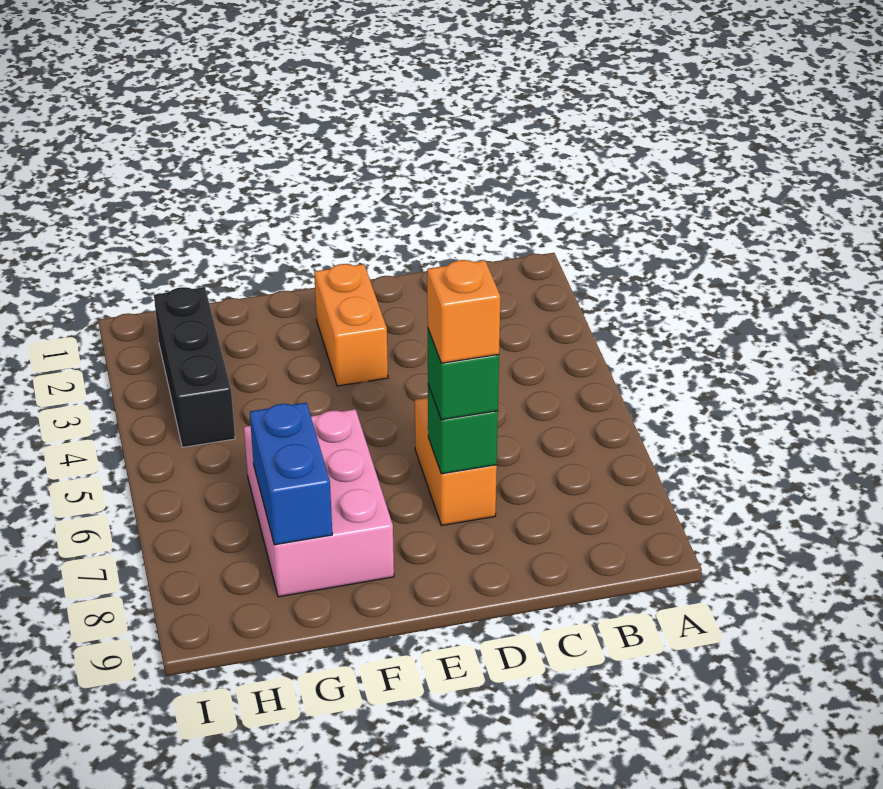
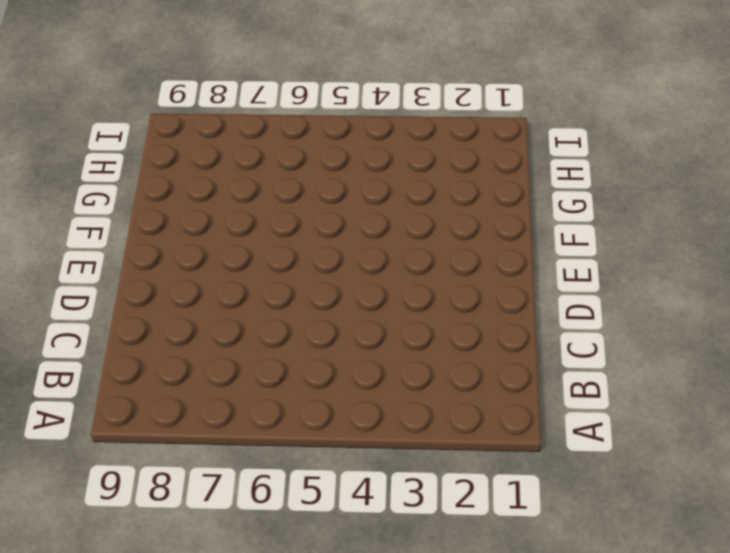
none -> orange brick D6:D7 level 1
none -> orange brick E2:E3 level 1

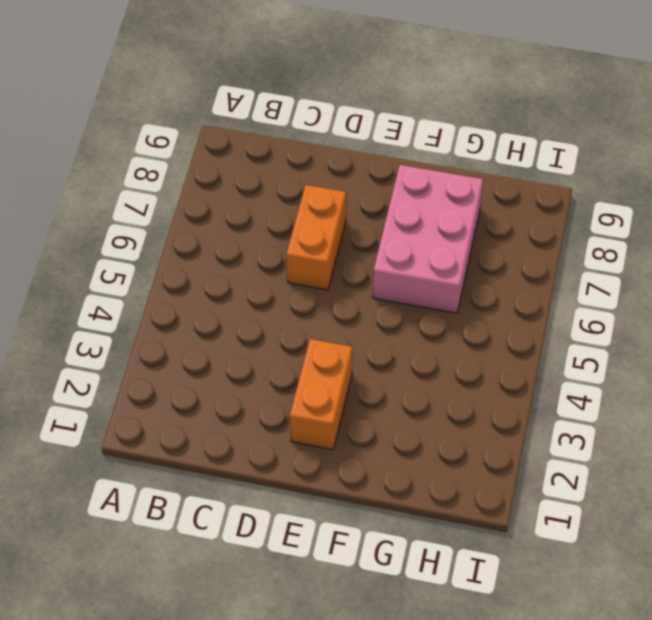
none -> black brick H2:H4 level 1
none -> green brick D7 level 2

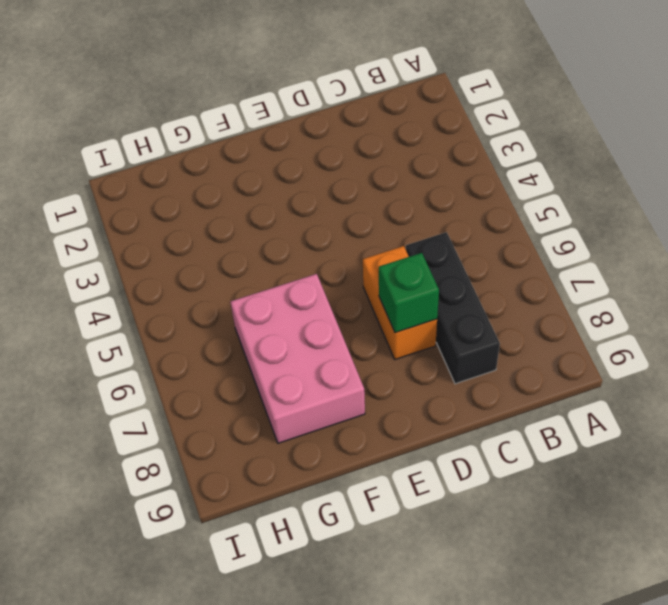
black brick C6:C8 level 1 -> black brick H2:H4 level 1
none -> orange brick E2:E3 level 1
none -> blue brick G7:G8 level 2

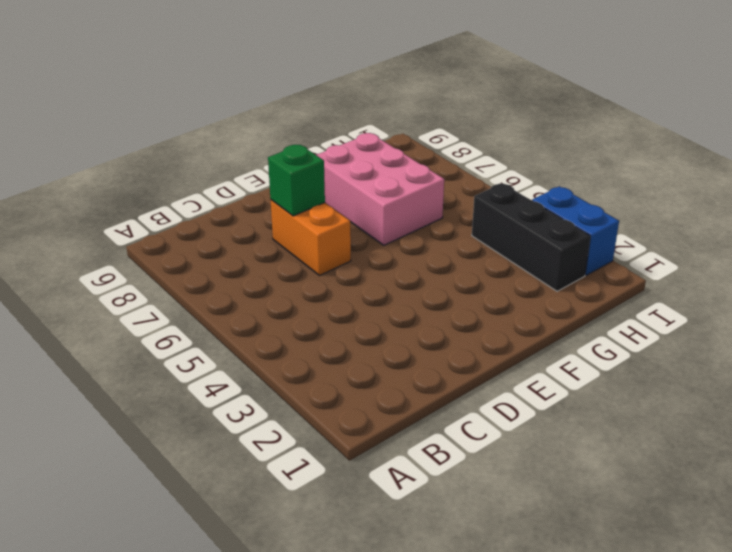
blue brick I2:I3 level 1 -> blue brick G7:G8 level 2
none -> orange brick E2:E3 level 1
none -> green brick D7 level 3

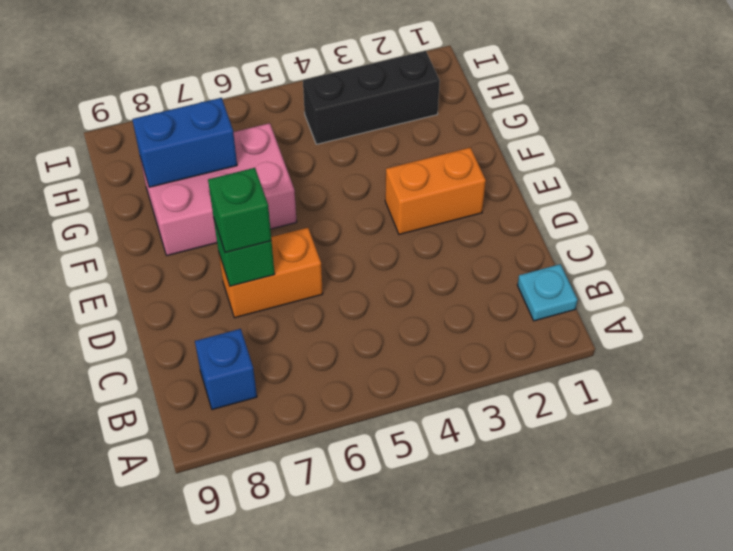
cyan plate B1 level 1 -> none
blue brick B8 level 1 -> none
none -> orange brick D7 level 4

